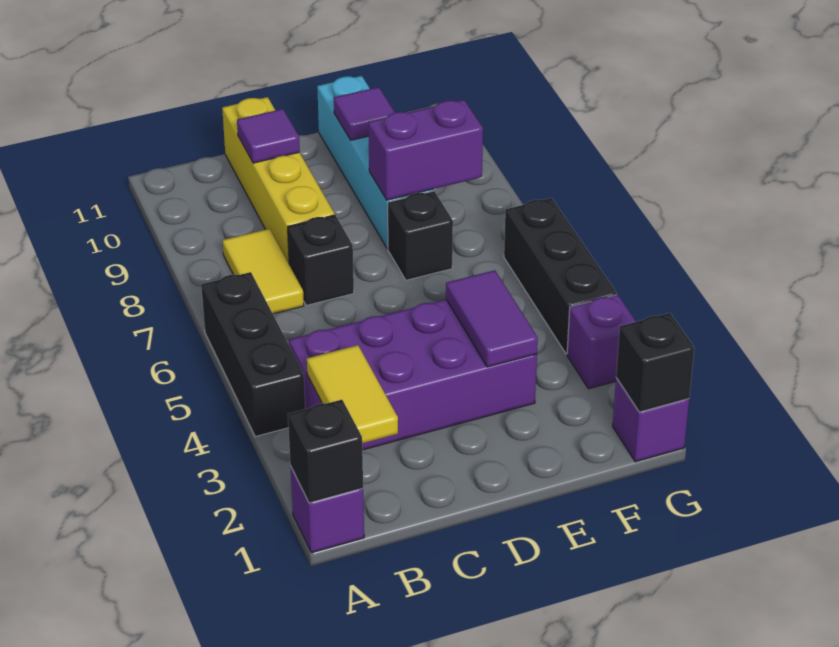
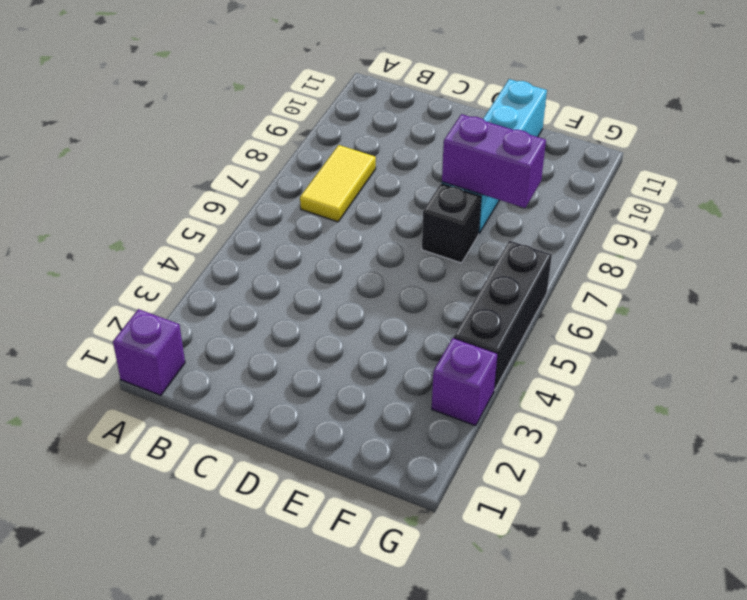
none -> black brick A4:A6 level 1
none -> purple brick B3:E4 level 1
none -> black brick C7 level 1

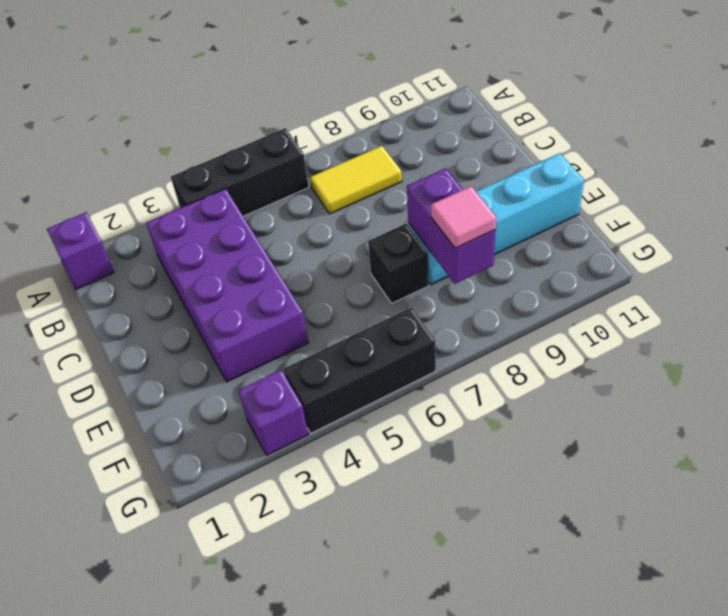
pink tile F8 level 3 -> none
none -> black brick C7 level 1
none -> yellow brick C8:C11 level 1
none -> purple brick G1 level 1

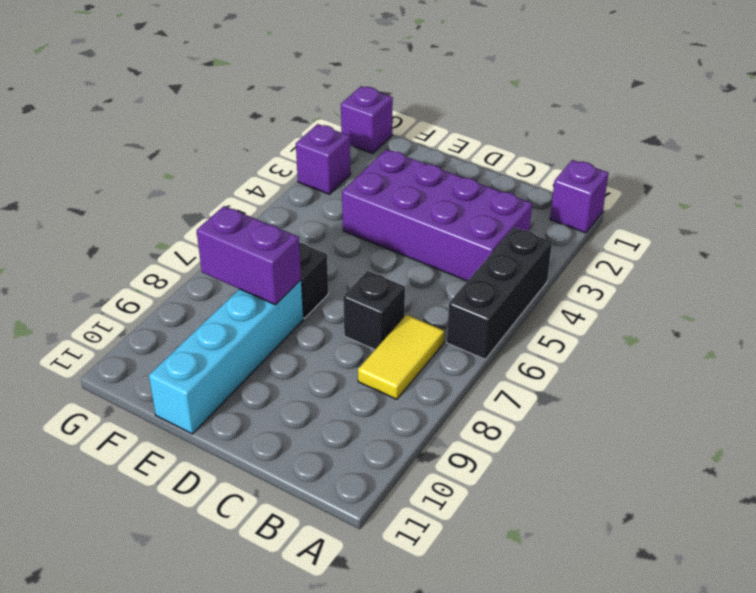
none -> yellow brick C8:C11 level 1
none -> black brick G4:G6 level 1
none -> black brick A1 level 2

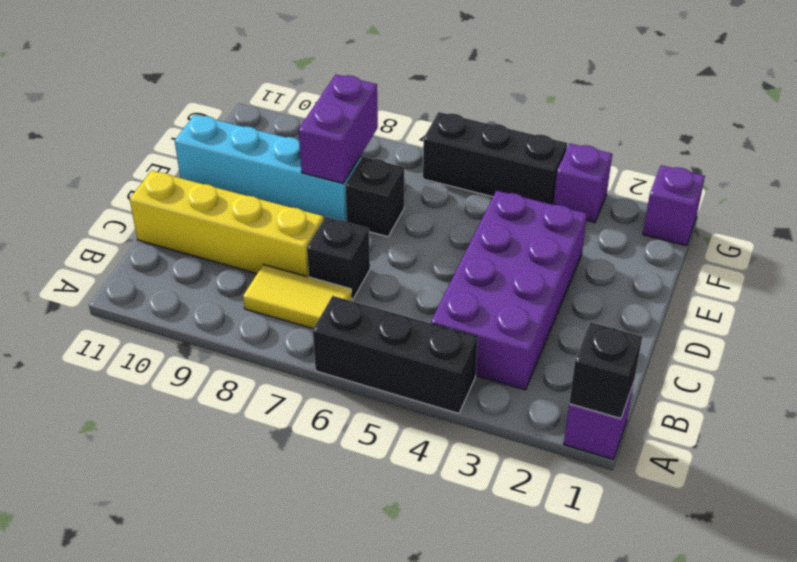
none -> yellow tile B2:B3 level 2
none -> purple tile C10 level 2
none -> purple tile E3:E4 level 2

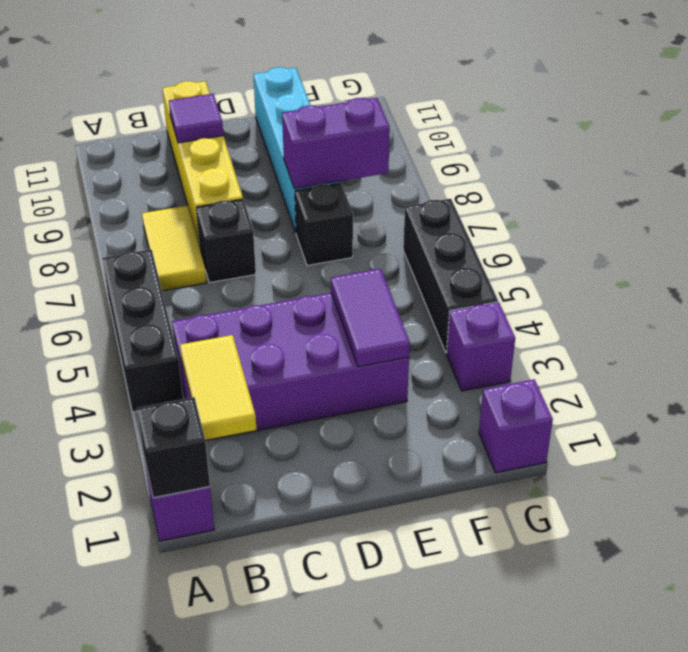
none -> purple tile E10 level 2
none -> black brick G1 level 2

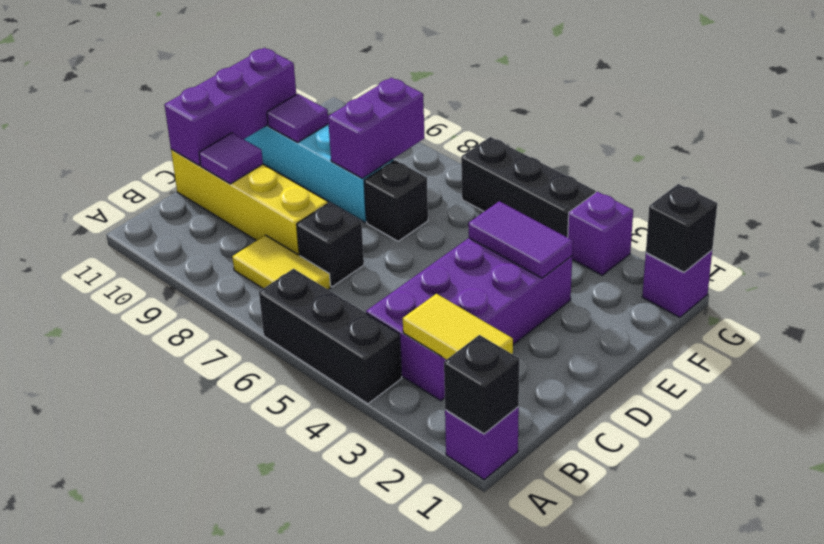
purple brick C11:E11 level 2 -> none

